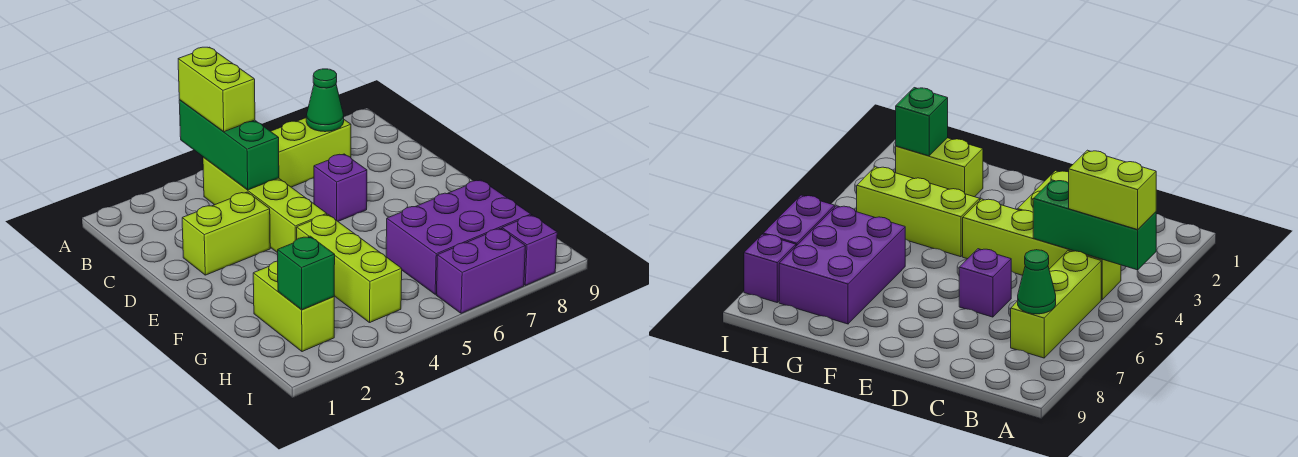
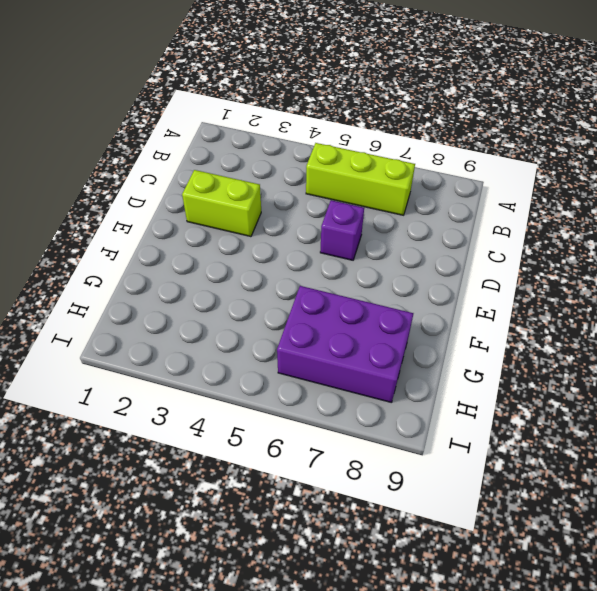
none -> lime brick B4:E4 level 1
none -> lime brick F4:H4 level 1
none -> lime brick G2:H2 level 1

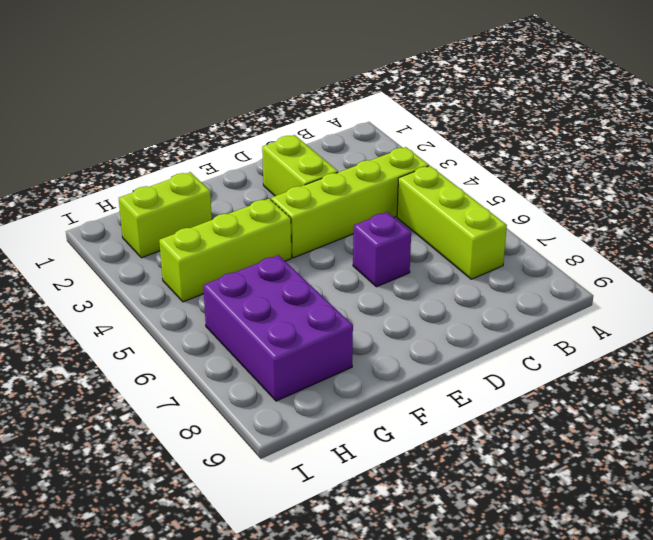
none -> purple brick I6:I7 level 1
none -> purple brick I8 level 1
none -> green brick A4:C4 level 2

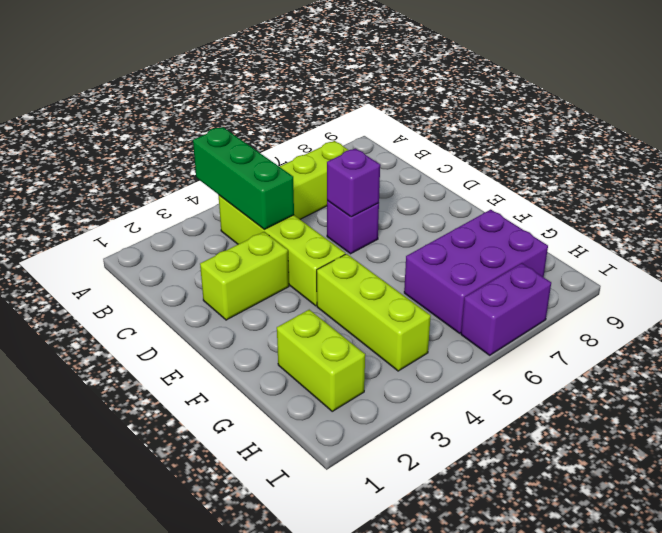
purple brick D6 level 2 -> purple brick I8 level 1
none -> green cone B7 level 2
none -> green brick H2 level 2
none -> lime brick A4:B4 level 3

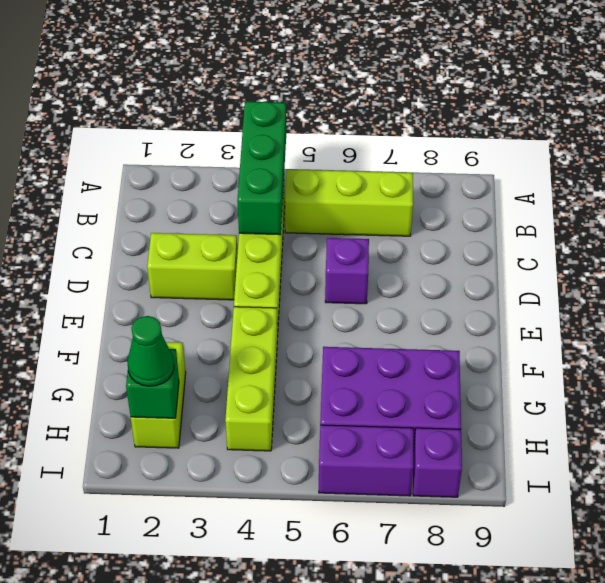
green cone H2 level 3 -> green cone B7 level 2
none -> lime brick A4:B4 level 3

